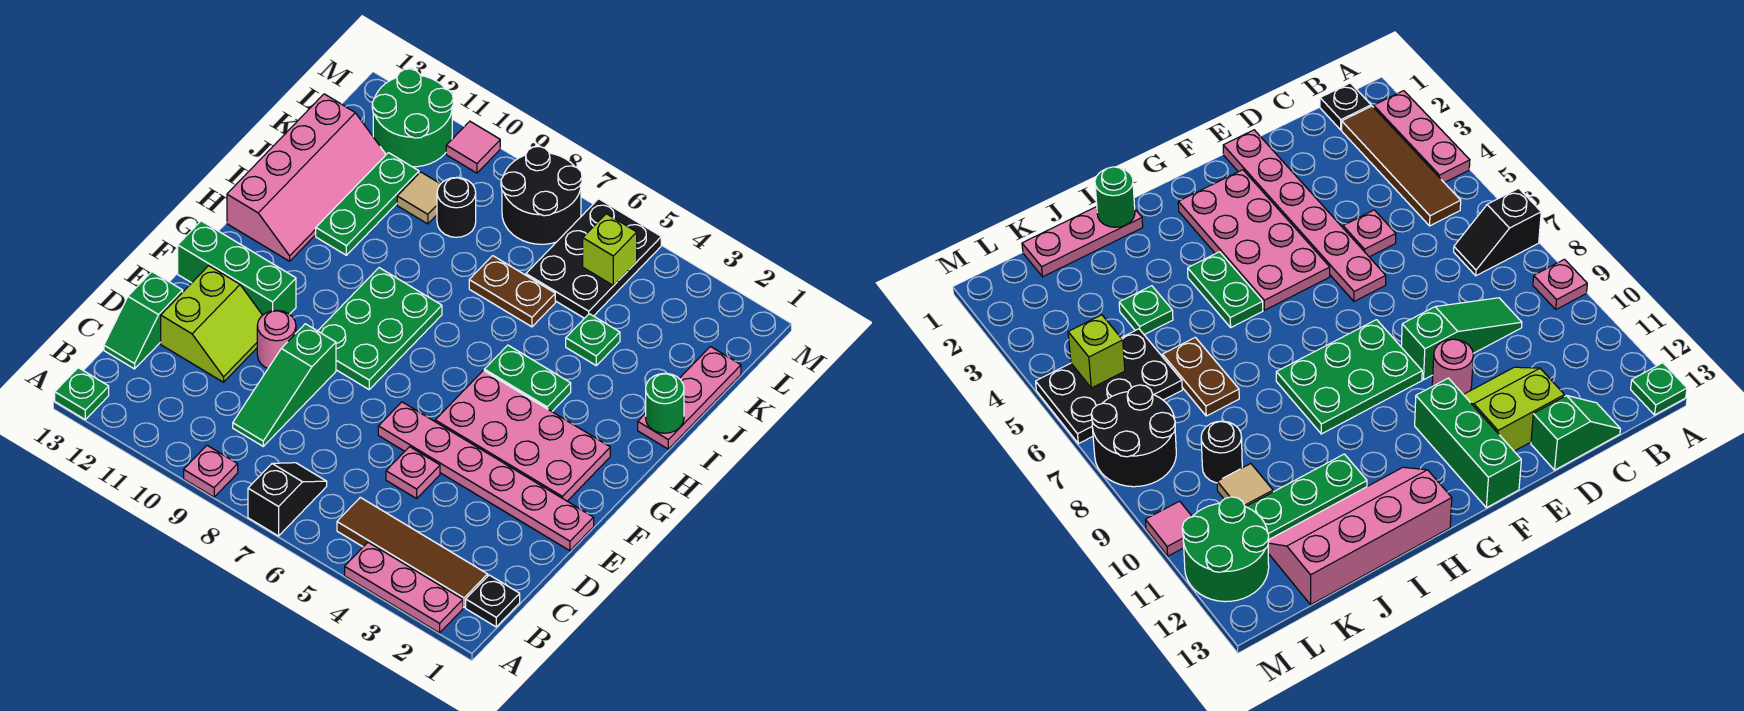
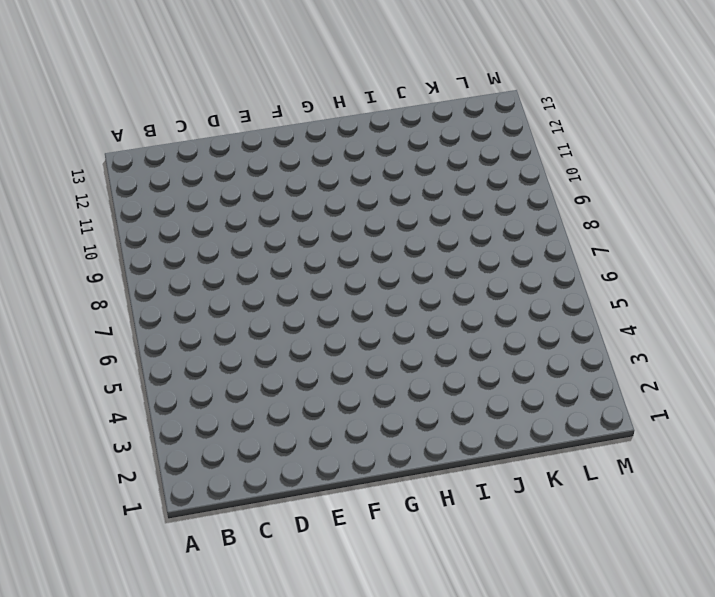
none -> pink plate A2:A4 level 1
none -> black slope A7:B7 level 1 top A
none -> pink plate A9 level 1

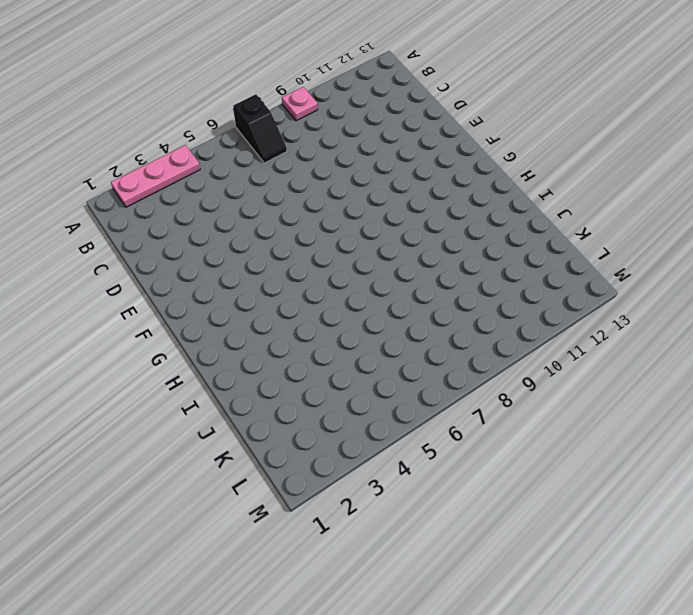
none -> green plate A13 level 1
none -> black plate B1 level 1
none -> brown tile B2:B5 level 1

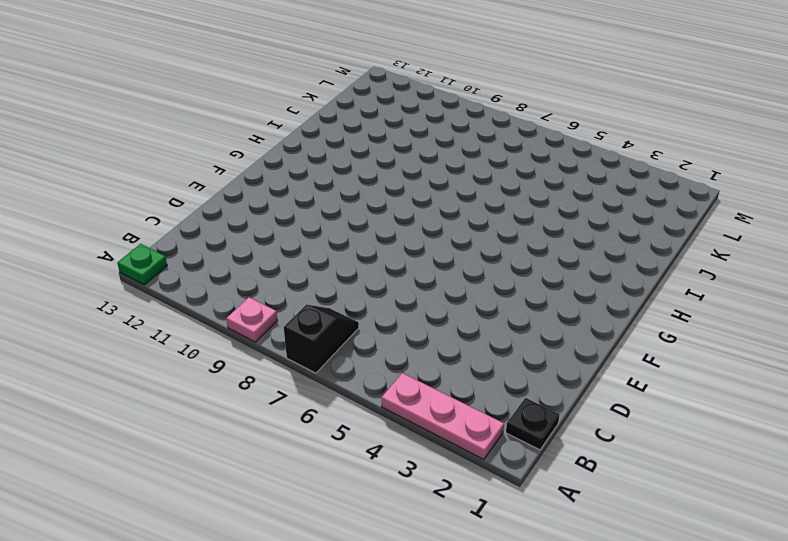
none -> brown tile B2:B5 level 1
none -> green slope C9:E9 level 1 top E
none -> green slope C13:D13 level 1 top D

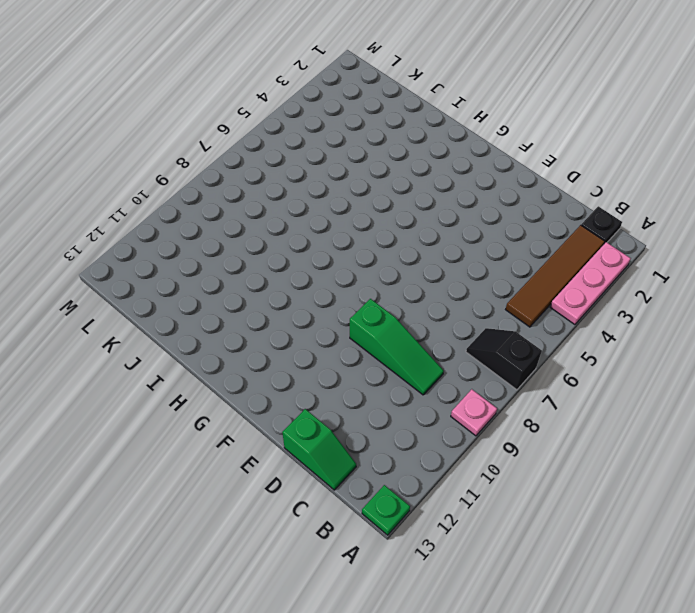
none -> pink plate D5 level 1
none -> lime slope D11:E12 level 1 top 12
none -> pink plate E1:E6 level 1

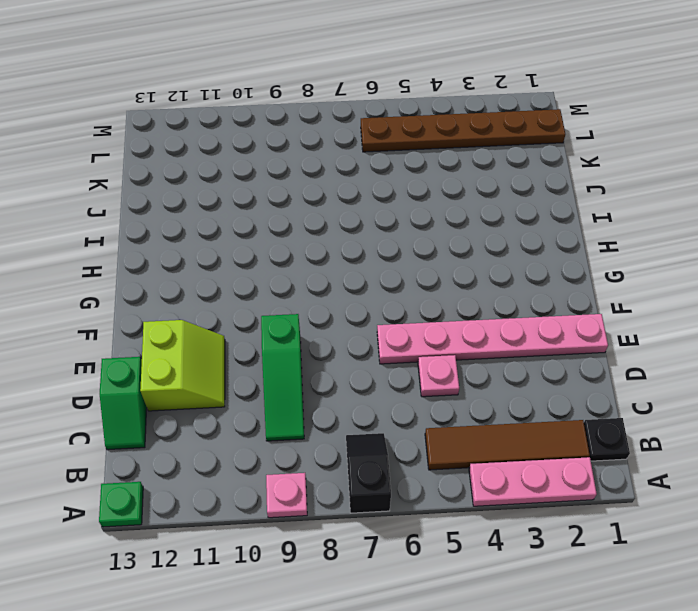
brown plate L1:L6 level 1 -> black plate K5:M6 level 1
none -> pink round brick E10 level 1
none -> pink plate F2:G5 level 1
none -> green plate F8:H9 level 1

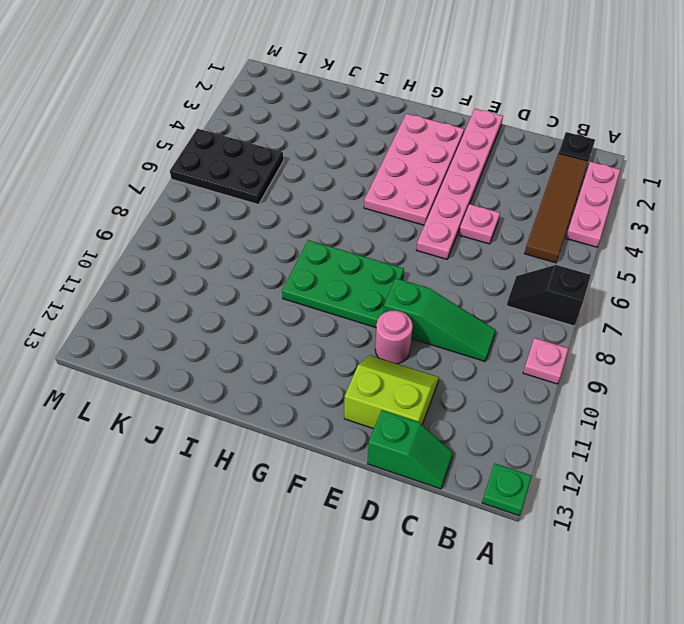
none -> green brick F11:F13 level 1
none -> green plate H4:H5 level 1
none -> pink slope H12:K13 level 1 top 13

